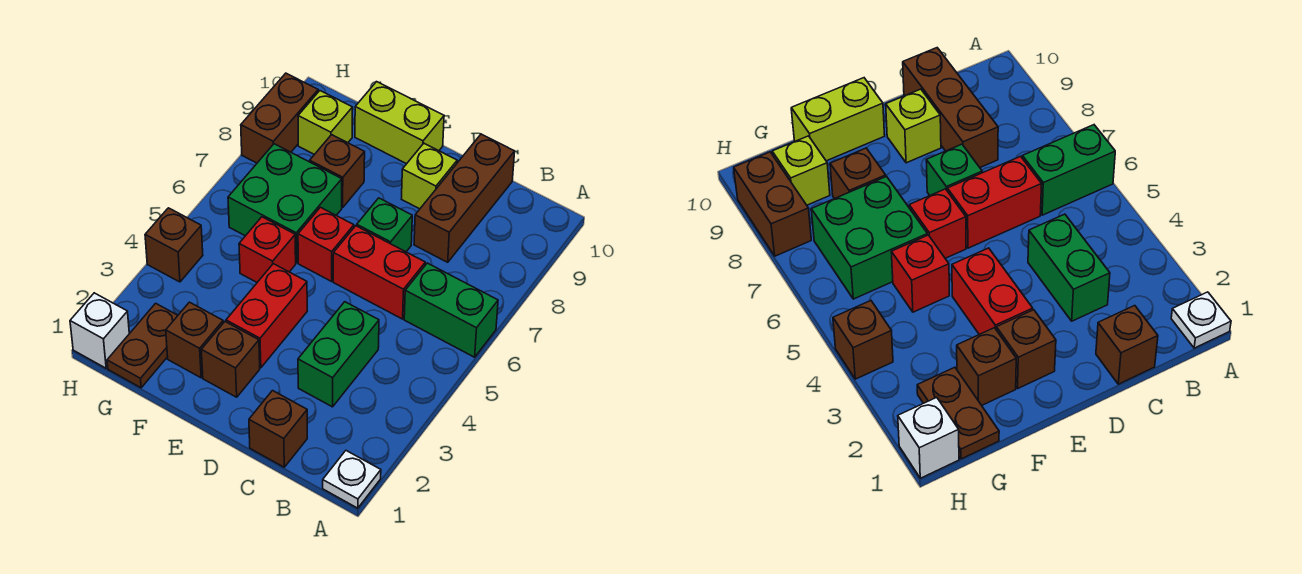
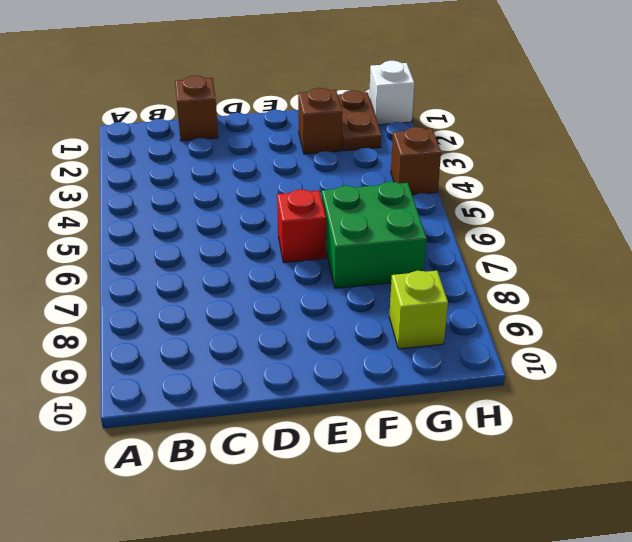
none -> white plate A1 level 1
none -> green brick A6:B6 level 1
none -> green brick C3:C4 level 1

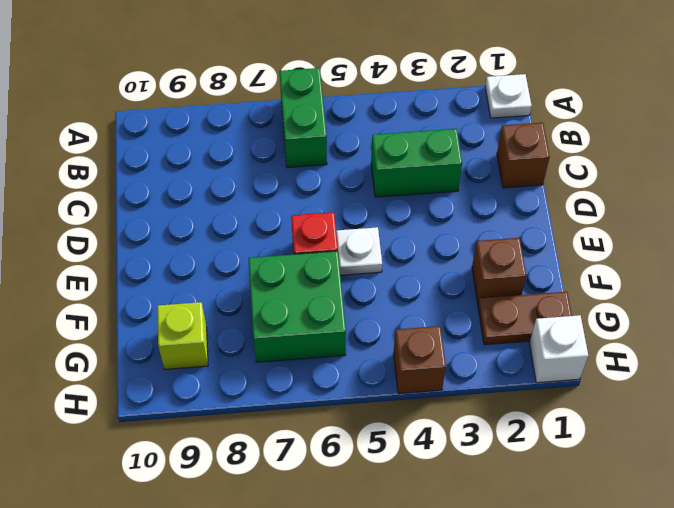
white plate E5 level 1 -> none
none -> red brick C6:D6 level 1
none -> brown brick C8:C10 level 1
none -> green brick D7 level 1

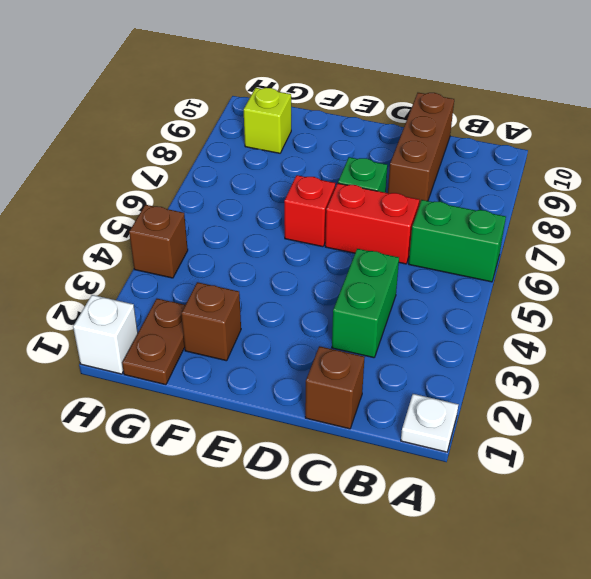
none -> lime brick D9 level 1
none -> brown brick E2 level 1
none -> red brick E3:E4 level 1

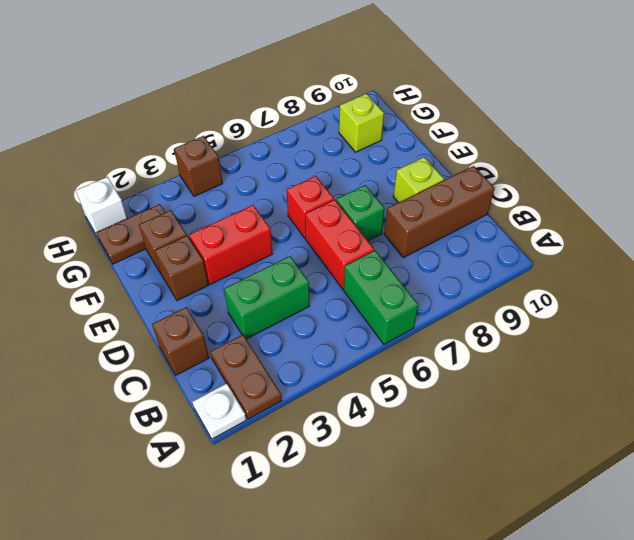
brown plate A2:B2 level 1 -> none
none -> lime brick E10:F10 level 1
none -> red brick F5 level 1
none -> green brick F6:G7 level 1

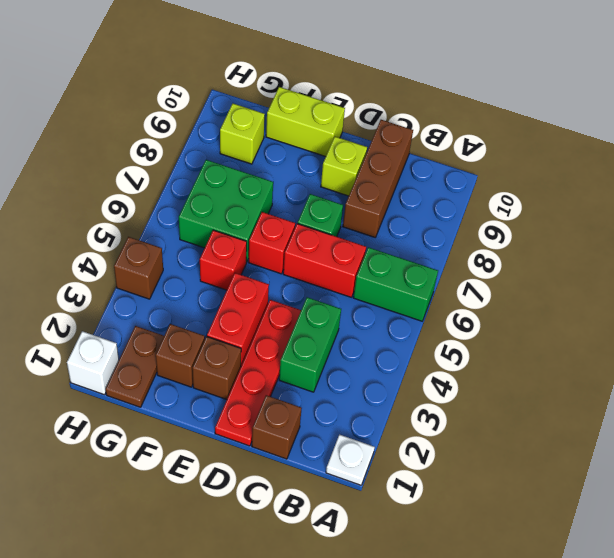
red plate D1:D4 level 1 -> none
none -> brown brick F8 level 1
none -> brown brick H8:H9 level 1

